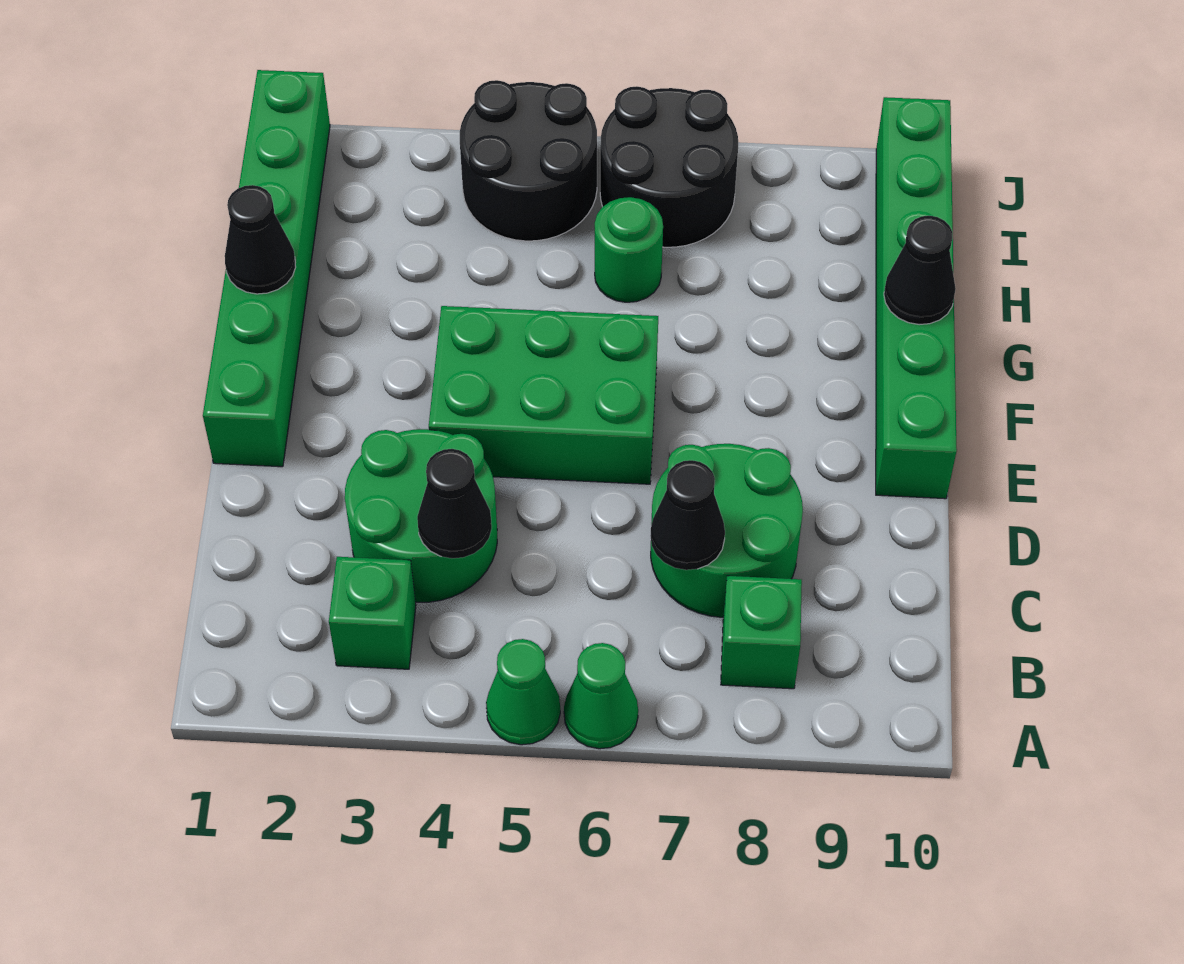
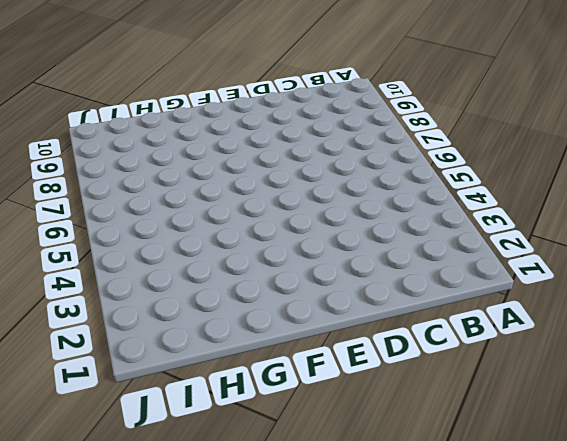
none -> green cone A5 level 1
none -> green cone A6 level 1
none -> green brick B3 level 1

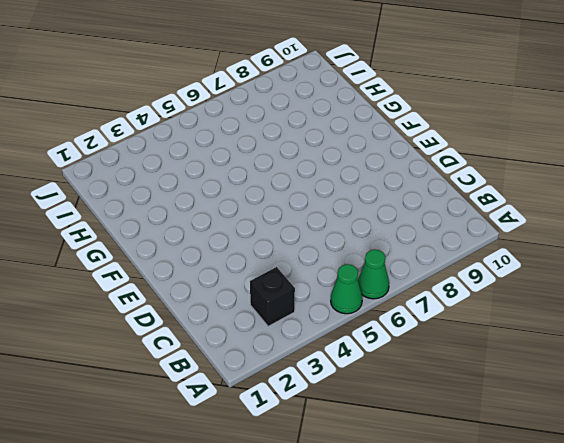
black brick B3 level 1 -> green brick B3 level 1
none -> green brick B8 level 1
none -> green round brick C3:D4 level 1
none -> green round brick C7:D8 level 1

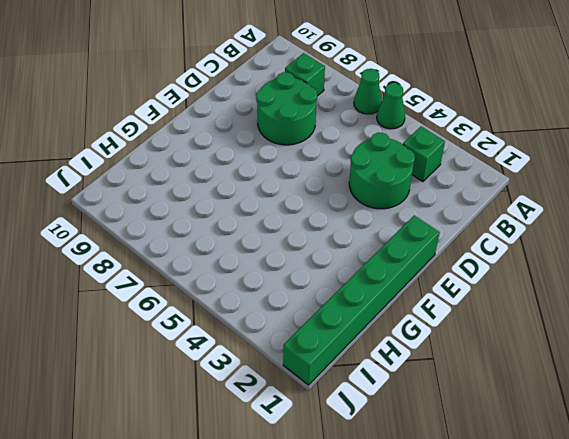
none -> green brick E4:F6 level 1
none -> green brick E10:J10 level 1
none -> green round brick H6 level 1

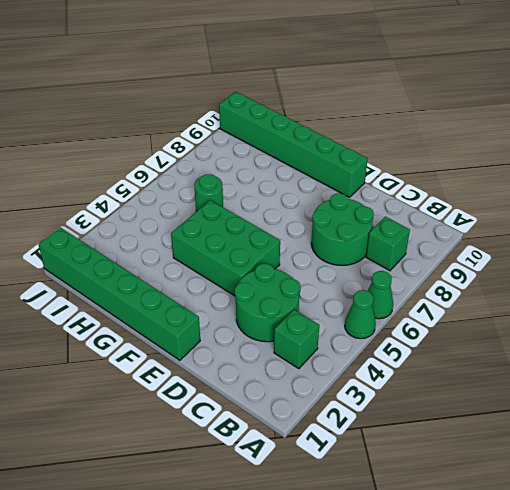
green brick E4:G5 level 1 -> green brick E4:F6 level 1
none -> black round brick I4:J5 level 1
none -> black round brick I6:J7 level 1
none -> black cone C4 level 2

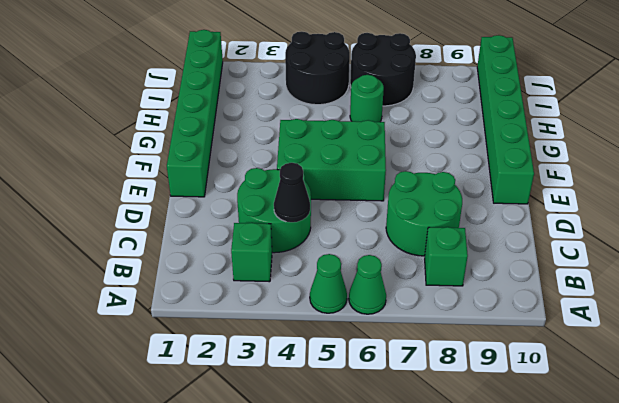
none -> black cone C7 level 2
none -> black cone G1 level 2
none -> black cone G10 level 2

